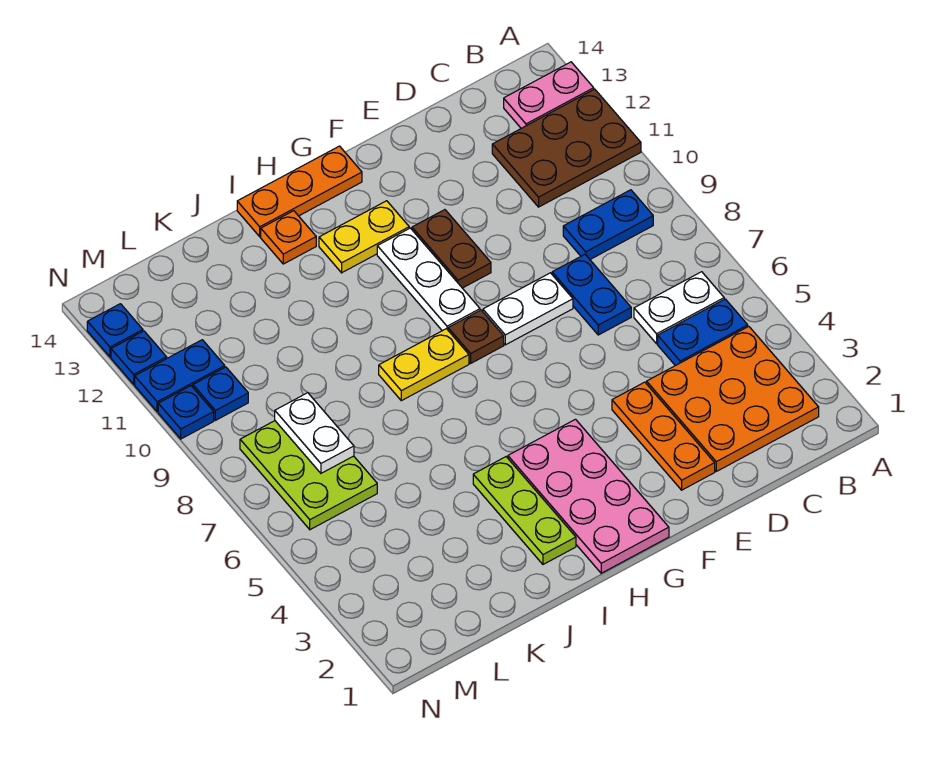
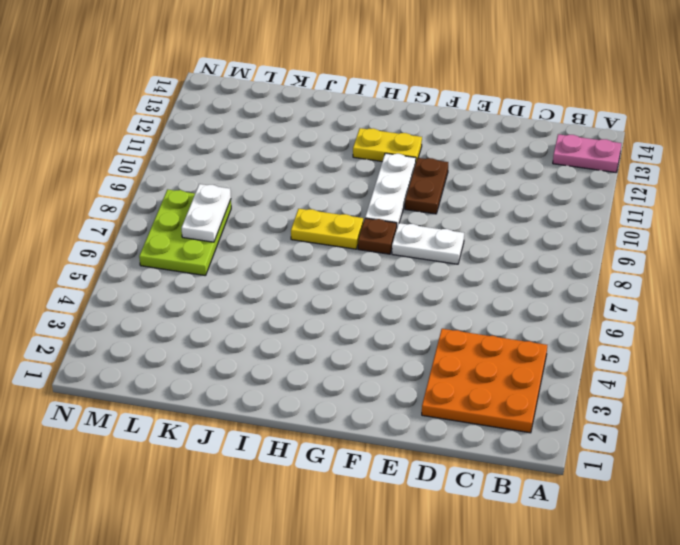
none -> brown plate A11:C12 level 1
none -> blue plate B5:C5 level 1
none -> white plate B6:C6 level 1

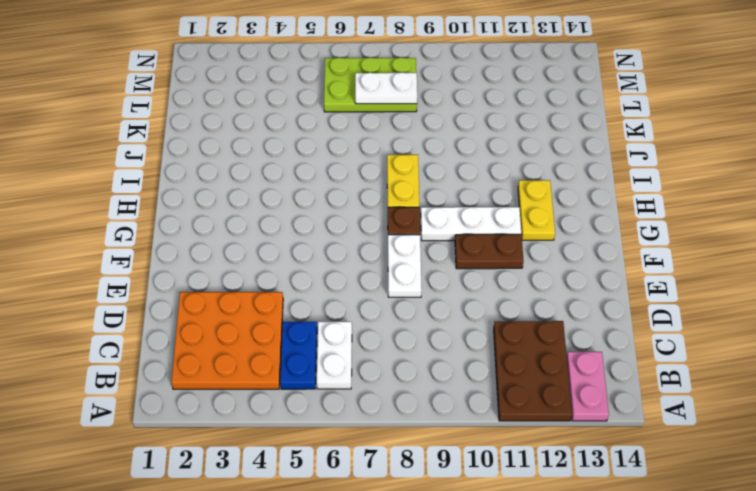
none -> blue plate B9:C9 level 1
none -> blue plate D7:D8 level 1
none -> orange plate E2:E4 level 1

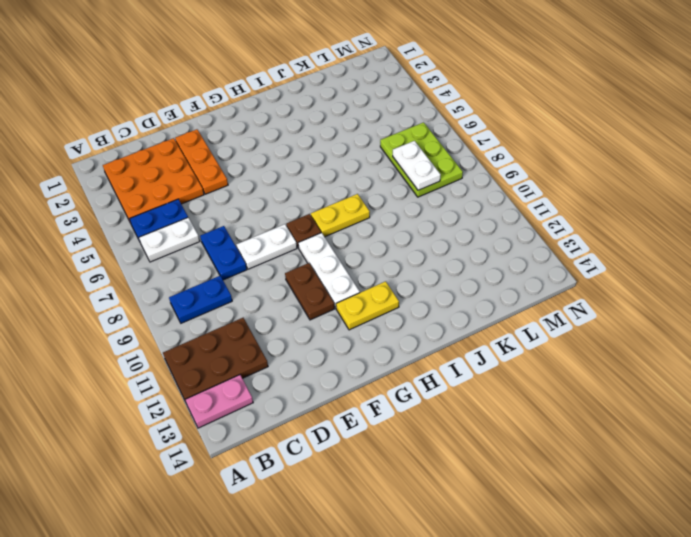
none -> pink plate G1:H4 level 1
none -> orange plate G14:I14 level 1
none -> lime plate I2:I4 level 1

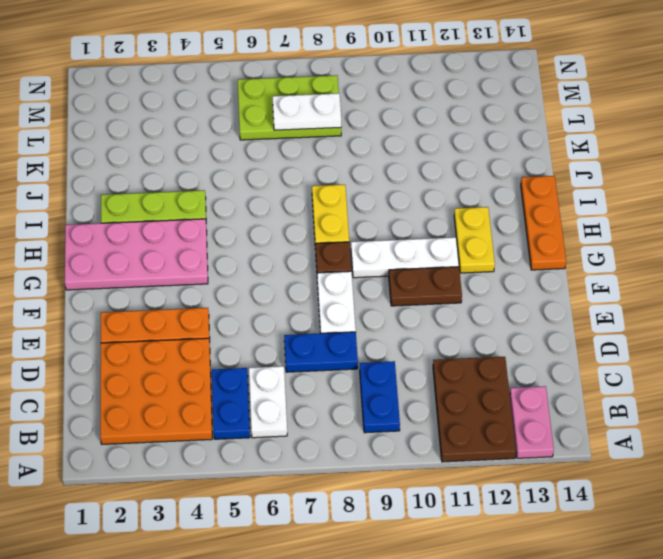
none -> orange plate I13 level 1
none -> blue plate M10 level 1
none -> blue plate M11:N11 level 1

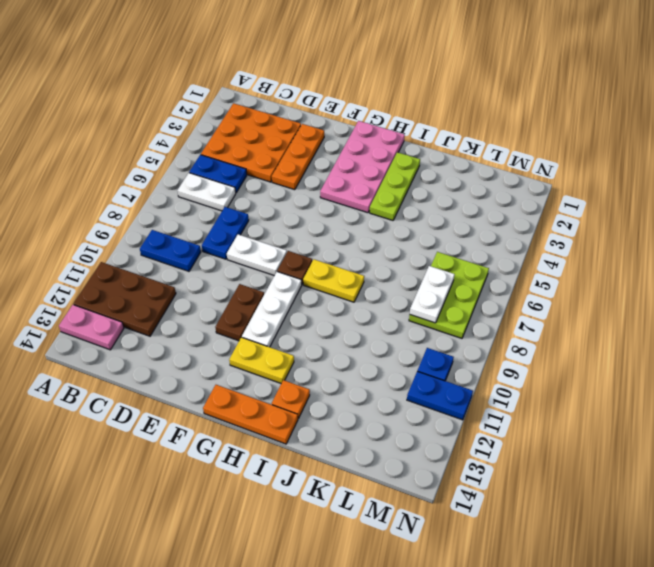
none -> blue plate N10 level 1
none -> blue plate N12 level 1
none -> blue plate N13 level 1

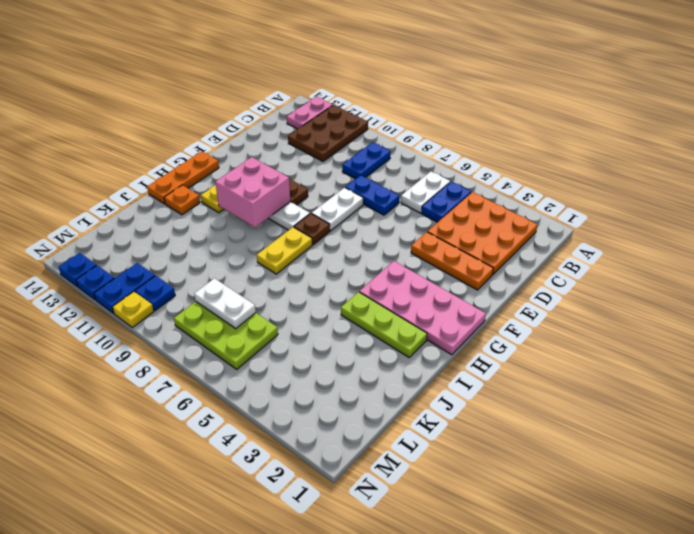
pink brick G10:H11 level 2 -> none
yellow plate N10 level 1 -> blue plate N10 level 1

